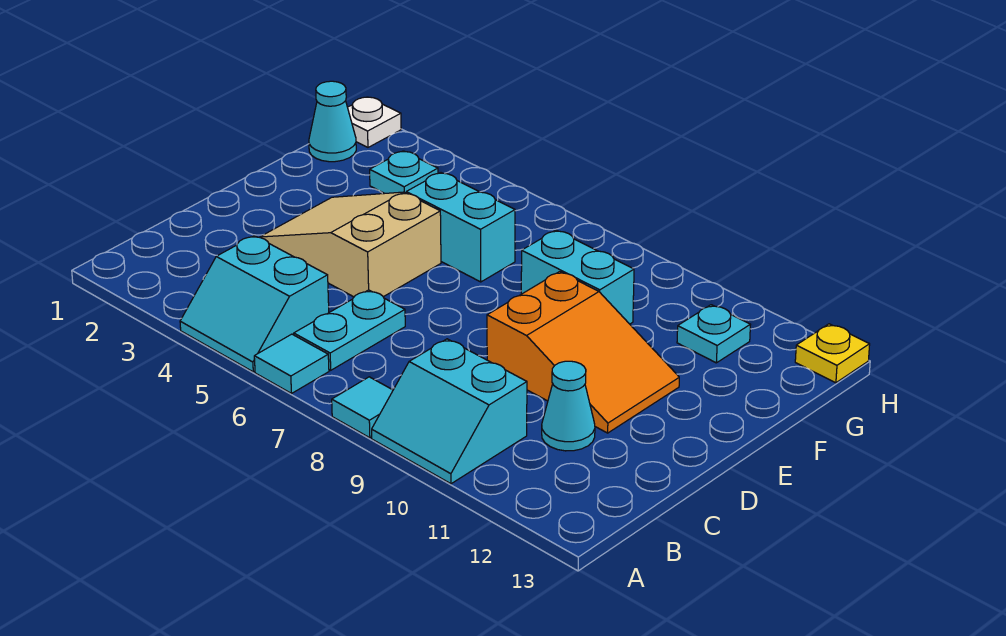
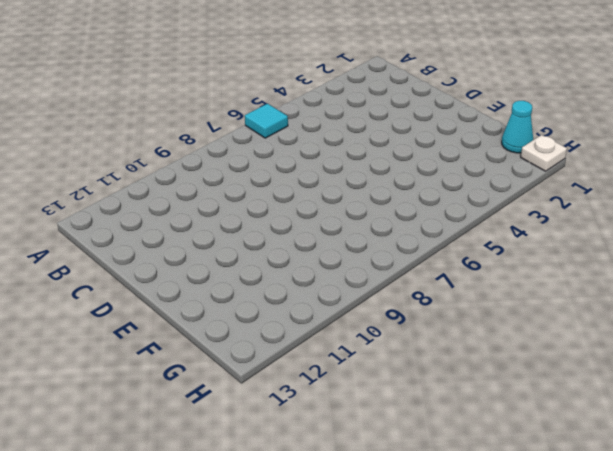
none -> cyan slope A4:B5 level 1 top B
none -> cyan tile A8 level 1
none -> cyan slope A9:B10 level 1 top B

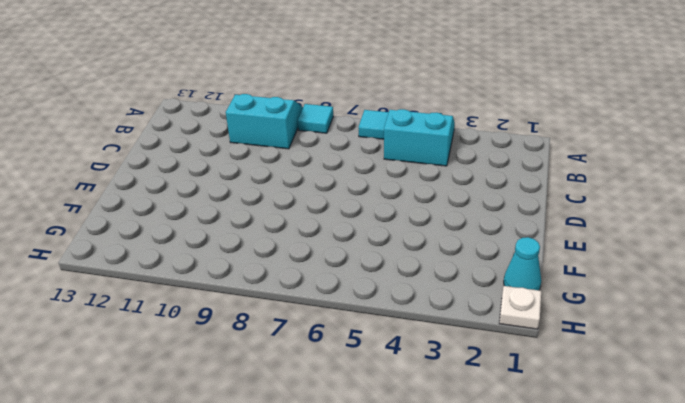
none -> cyan plate B6:C6 level 1
none -> cyan cone C11 level 1
none -> tan slope D3:E5 level 1 top 5

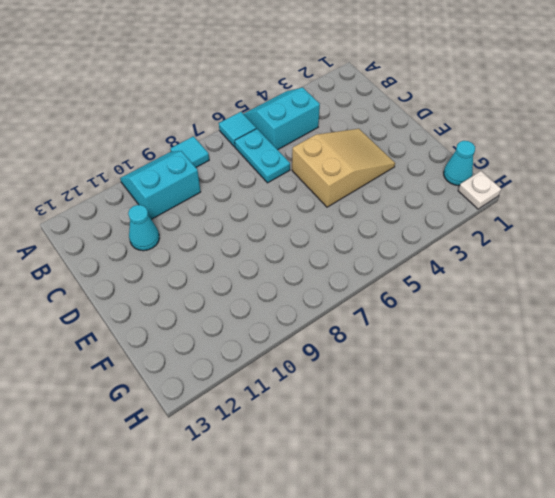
none -> orange slope D9:E11 level 1 top 9
none -> cyan brick F5:F6 level 1
none -> cyan brick F8:F9 level 1

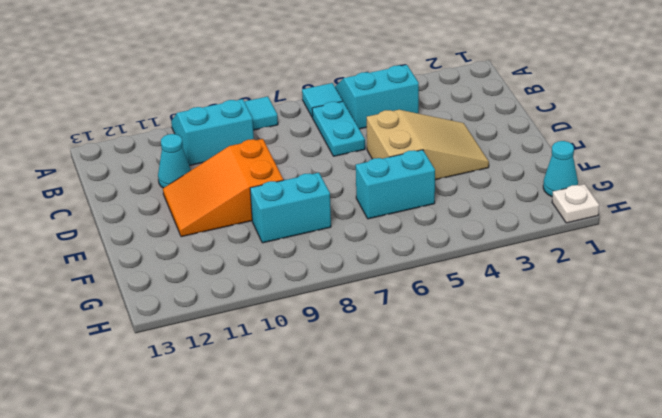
none -> cyan plate G3 level 1
none -> cyan plate G11 level 1
none -> yellow plate H13 level 1

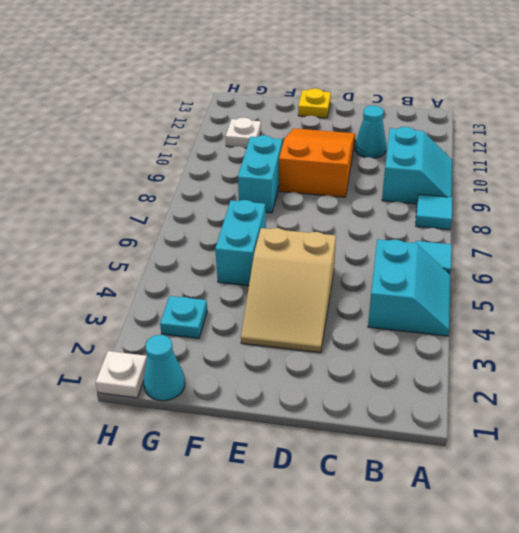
yellow plate E13 level 1 -> yellow plate H13 level 1
white plate G11 level 1 -> cyan plate G11 level 1
none -> cyan plate B6:C6 level 1

